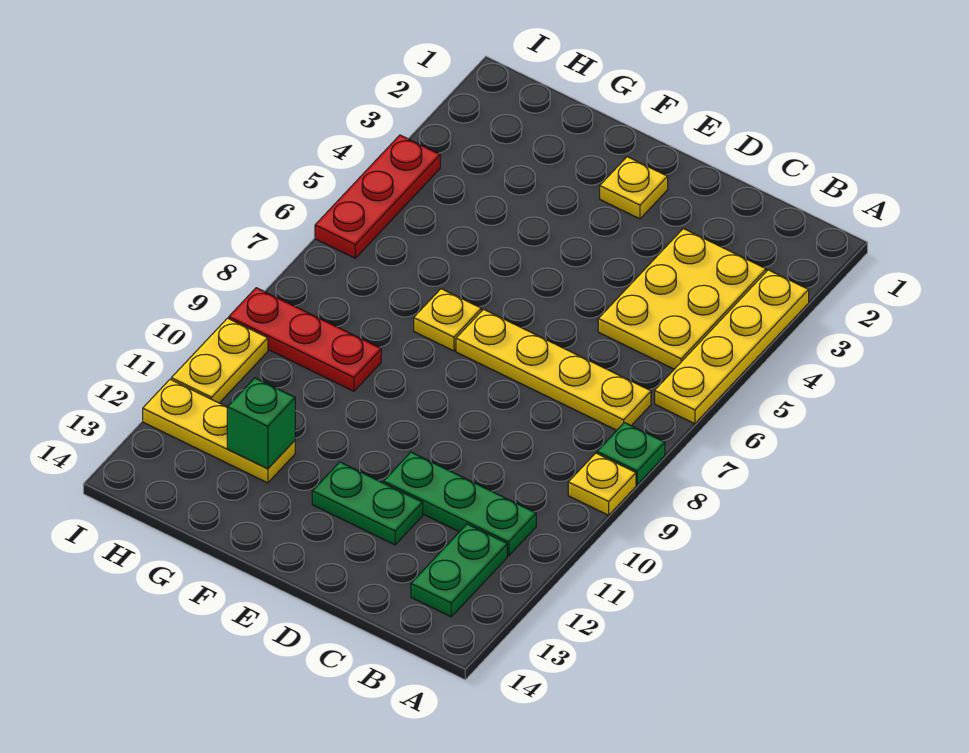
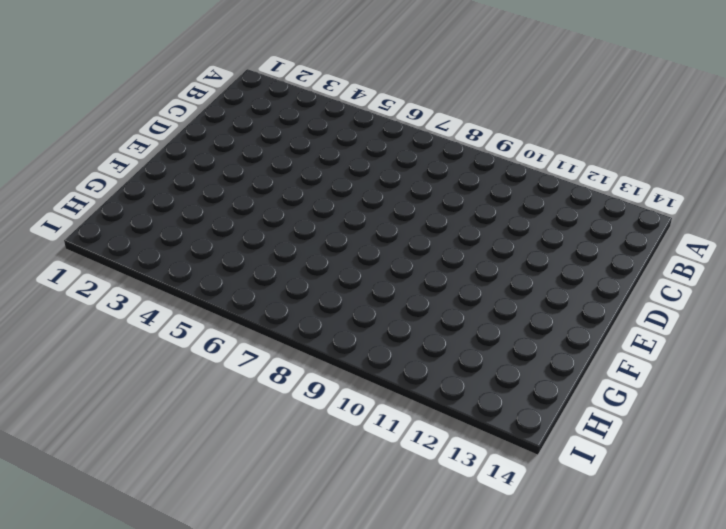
none -> yellow plate A3:A6 level 1
none -> green plate A8 level 1
none -> yellow plate A9 level 1

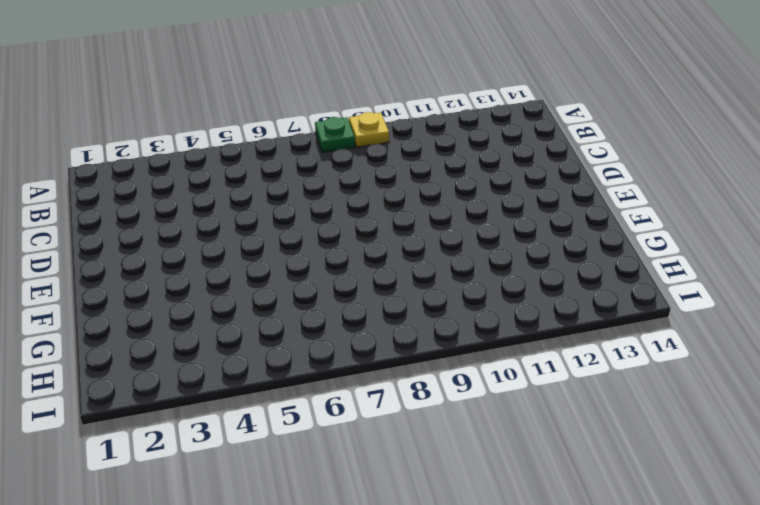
none -> yellow plate A3:A6 level 1
none -> yellow plate B3:C5 level 1
none -> yellow plate B7:E7 level 1

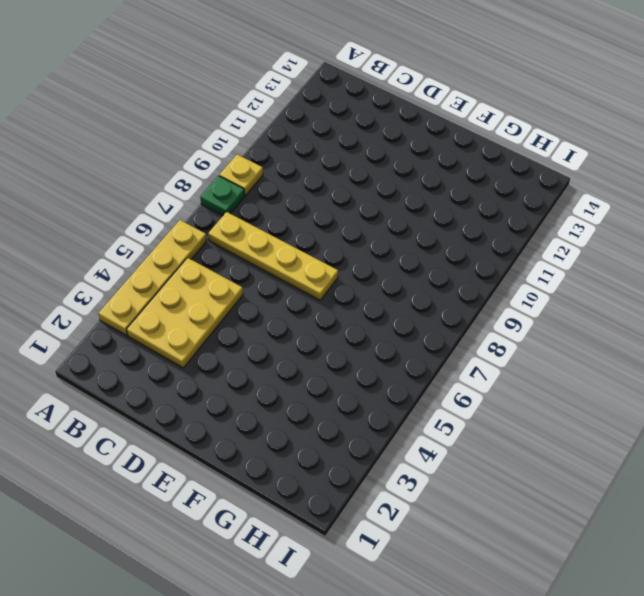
none -> green plate B11:D11 level 1
none -> green plate B12:B13 level 1
none -> green plate D12:E12 level 1

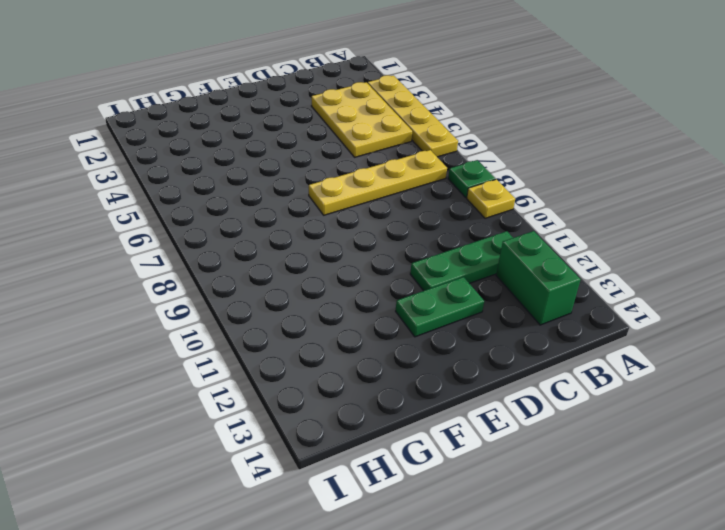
green brick B12:B13 level 1 -> green plate B12:B13 level 1
none -> yellow plate E2 level 1
none -> yellow plate F7 level 1
none -> red plate G9:I9 level 1

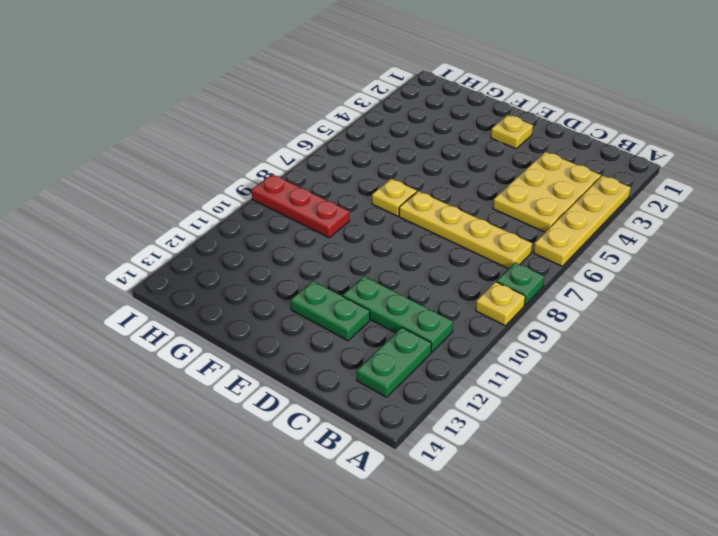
none -> yellow plate G12:I12 level 1
none -> red plate I4:I6 level 1
none -> yellow plate I10:I11 level 1

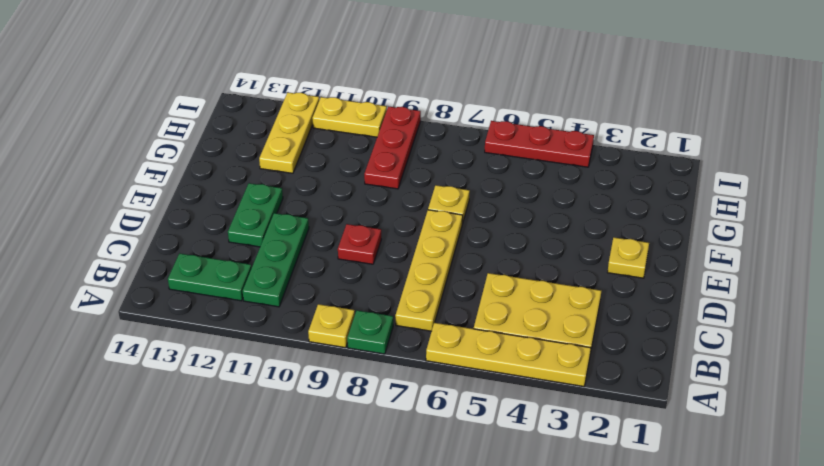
red plate D9 level 1 -> none
none -> green brick G12 level 2

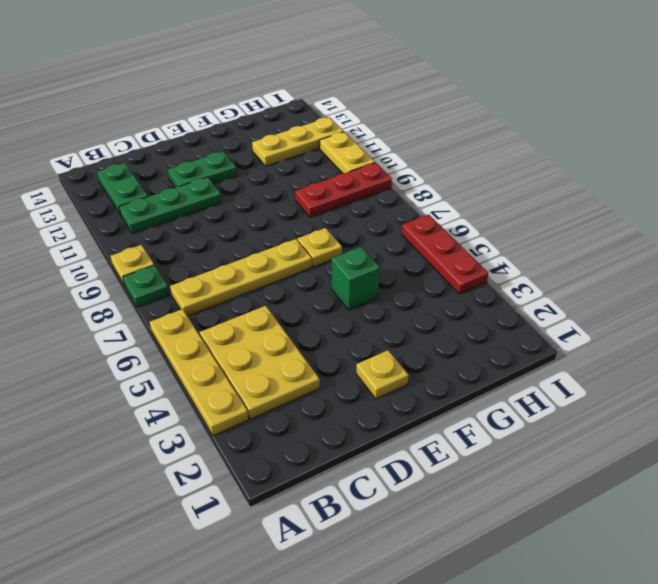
green brick F5 level 1 -> green brick G12 level 2

